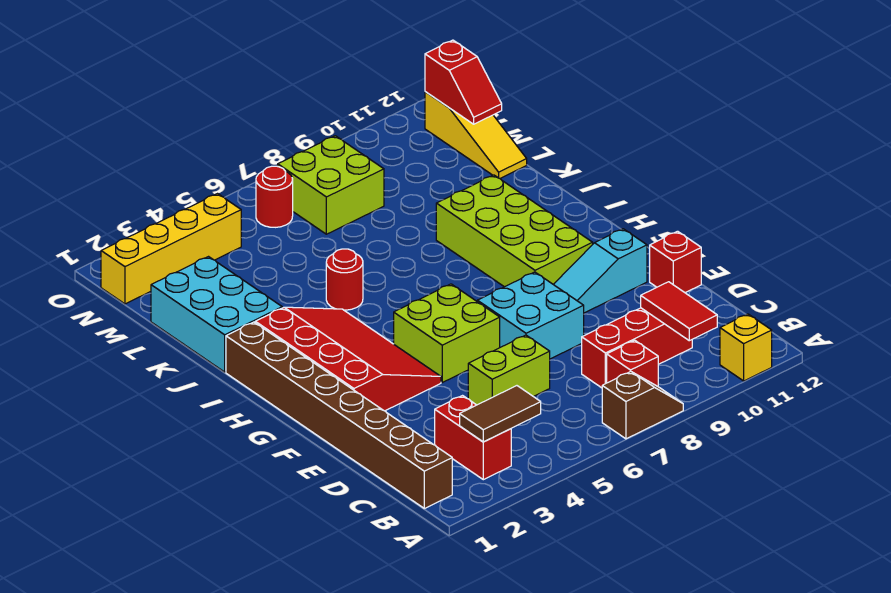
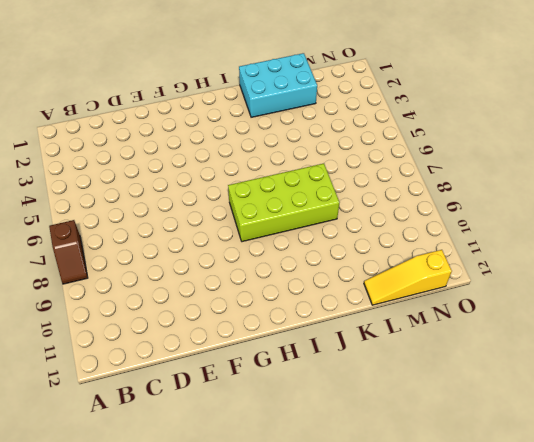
lime brick H7:K8 level 1 -> lime brick G9:J10 level 1
none -> yellow brick A11 level 1
none -> brown brick B1:I1 level 1
none -> red brick B3:C3 level 1

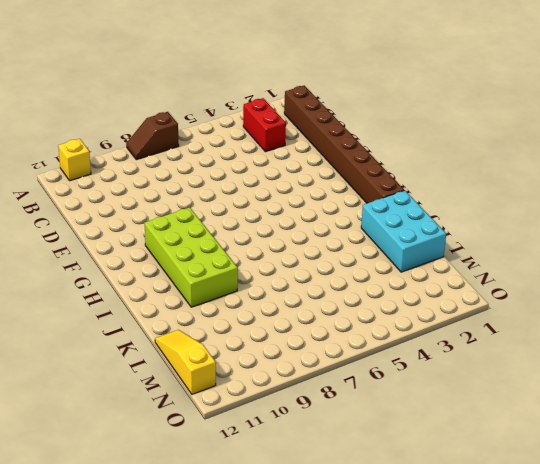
none -> red brick B8 level 1
none -> red brick C8:C10 level 1
none -> lime brick D5:D6 level 1

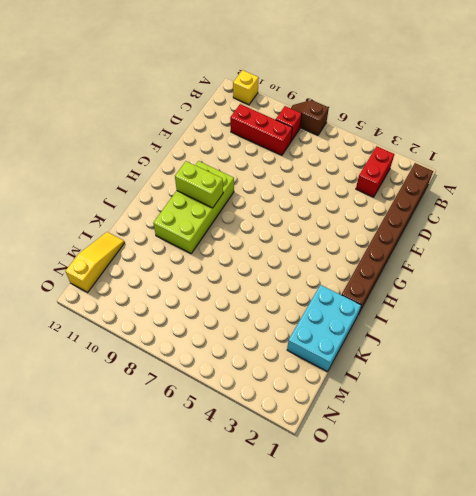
lime brick H9:H10 level 2 -> lime brick D5:D6 level 1
none -> cyan brick E7:F8 level 1
none -> red brick E12 level 1
none -> red slope F2:I4 level 1 top 2

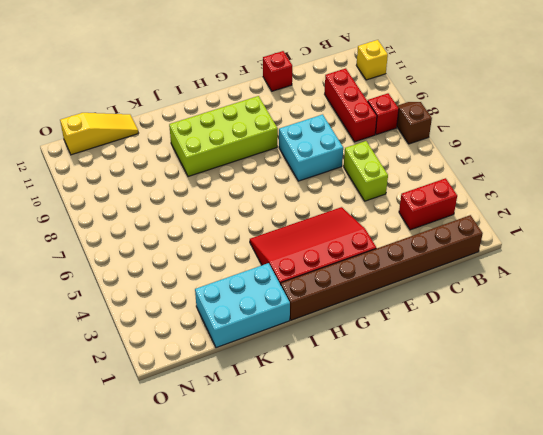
none -> lime brick F5:G6 level 1
none -> cyan slope F9:F11 level 1 top 11
none -> red round brick J5 level 1

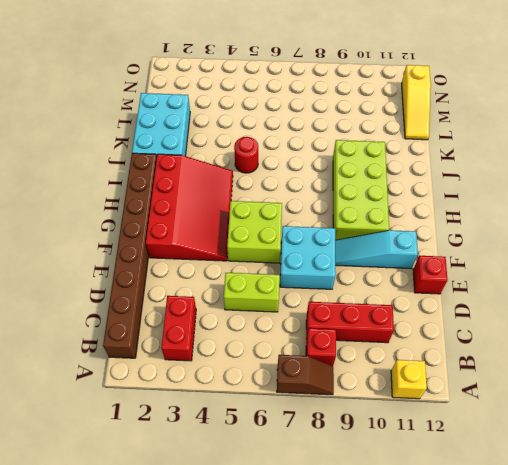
none -> lime brick M7:N8 level 1
none -> yellow brick N1:N4 level 1
none -> red round brick N6 level 1

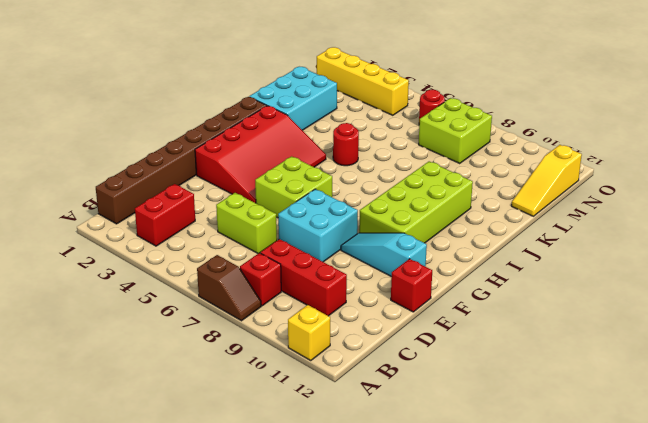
none -> brown tile B3:B4 level 2
none -> red tile B10:C10 level 2
none -> red slope M12:N12 level 2 top N

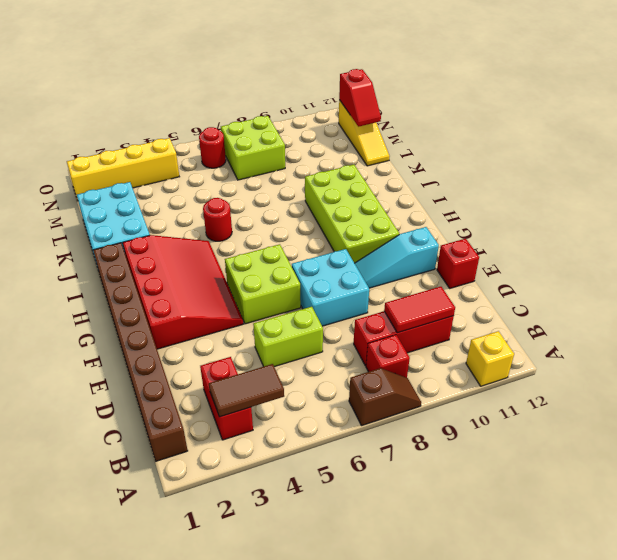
red tile C9:C10 level 2 -> red tile B10:C10 level 2

